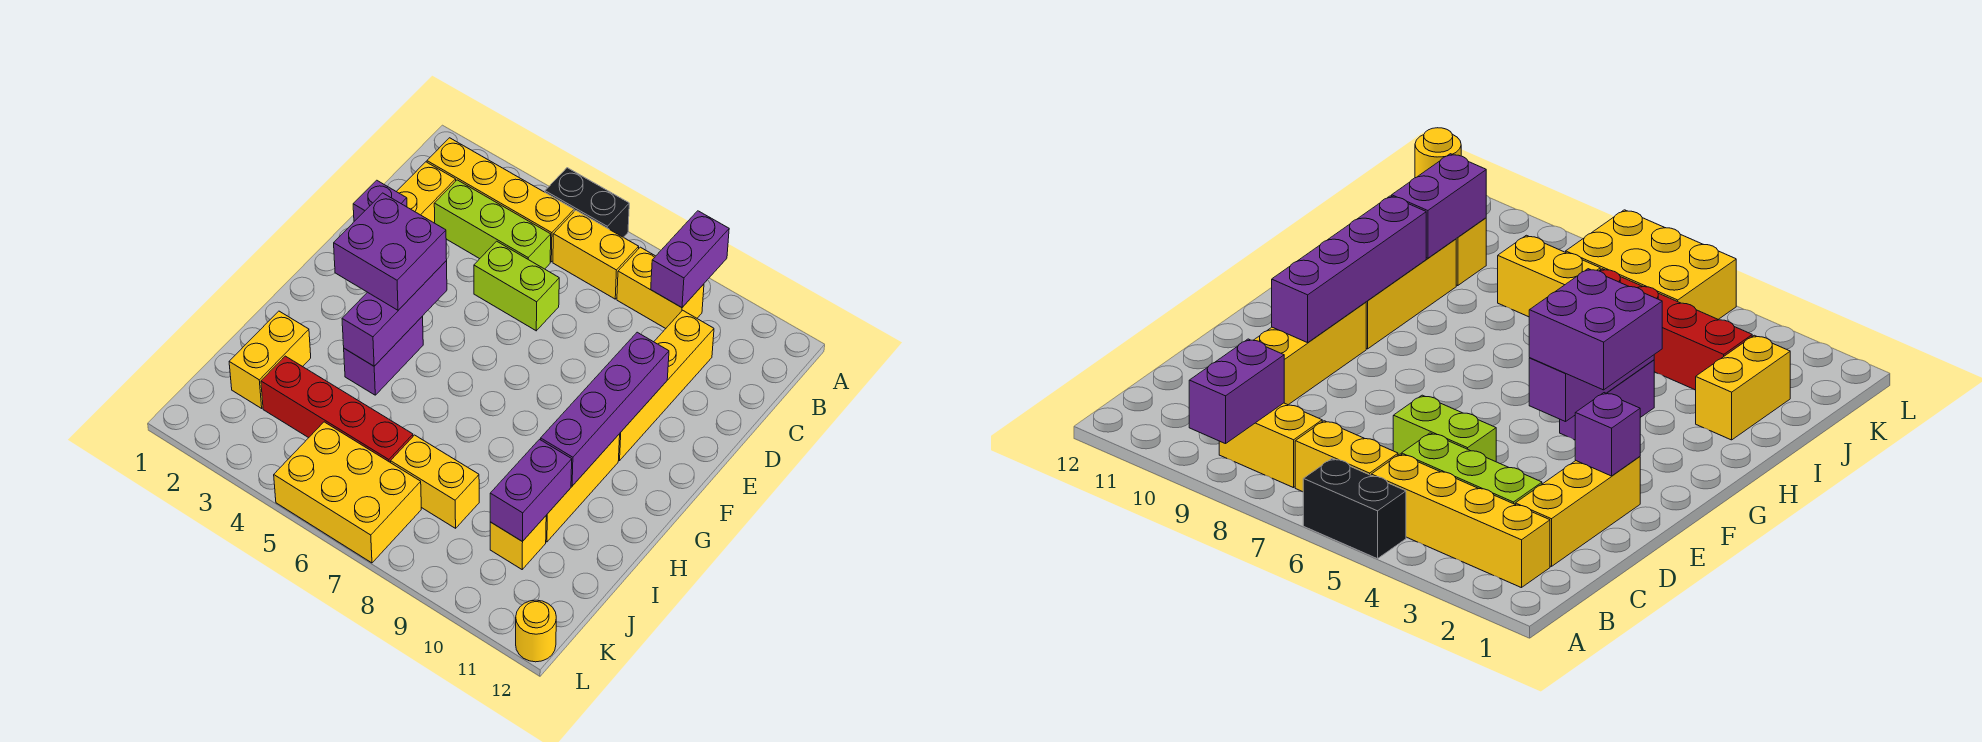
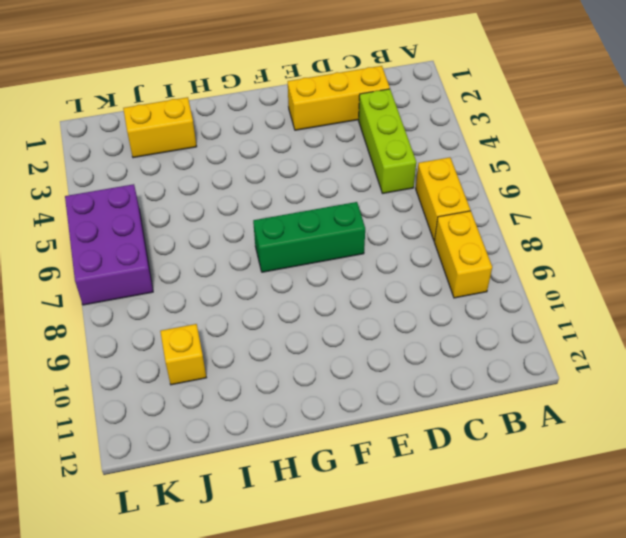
green brick E7:G7 level 1 -> none
purple brick K5:L7 level 1 -> yellow brick K5:L7 level 1
none -> black brick A5:A6 level 1
none -> yellow brick B2:B5 level 1
none -> yellow brick C10:F10 level 1

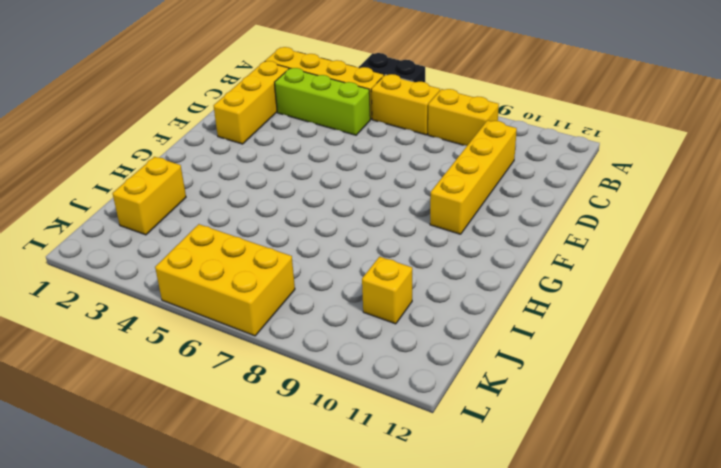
none -> lime brick D5:D6 level 1
none -> purple brick G4:H4 level 1
none -> yellow brick G10:I10 level 1

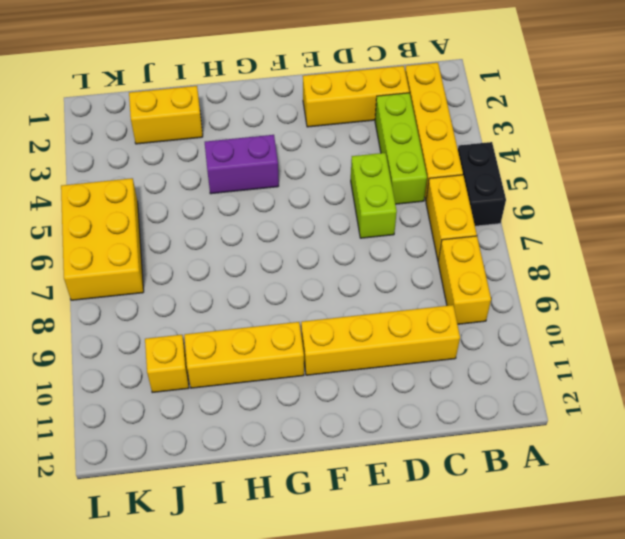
none -> red brick J3:J6 level 1
none -> yellow brick J7:J8 level 1
none -> yellow round brick L12 level 1

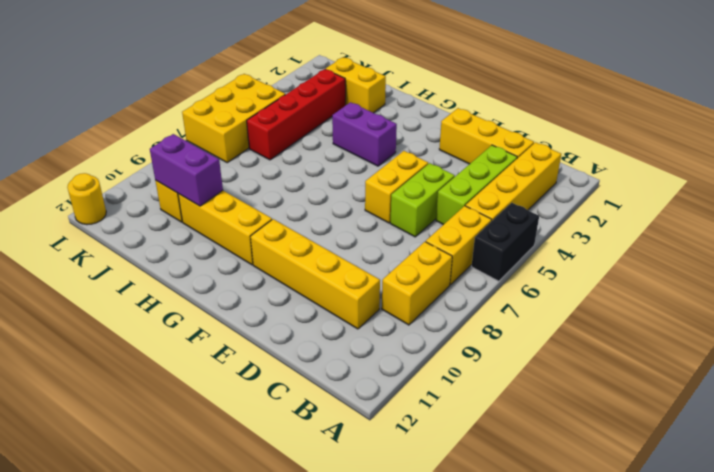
yellow brick E5:E6 level 1 -> yellow brick J7:J8 level 1
none -> purple brick A9:B9 level 2
none -> purple brick E2 level 2
none -> purple brick E10:H10 level 2

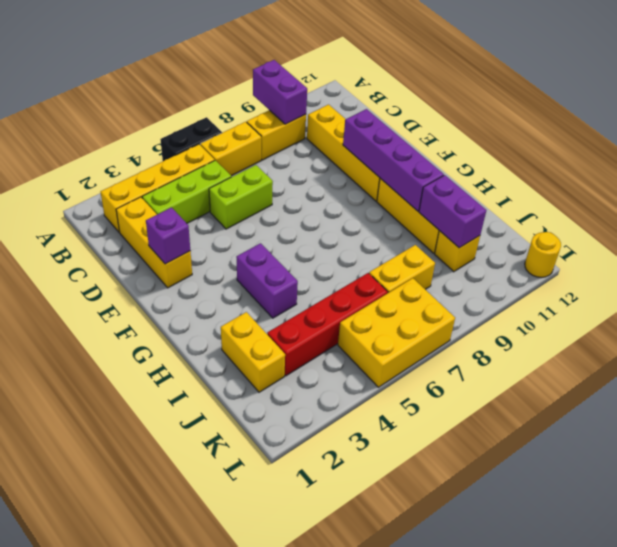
none -> purple brick F4:H4 level 2
none -> purple brick F3:G4 level 3

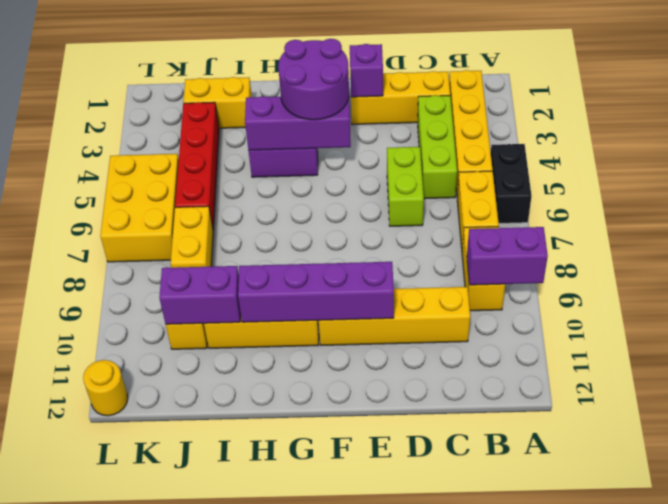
purple round brick F3:G4 level 3 -> purple brick F3:G4 level 3

